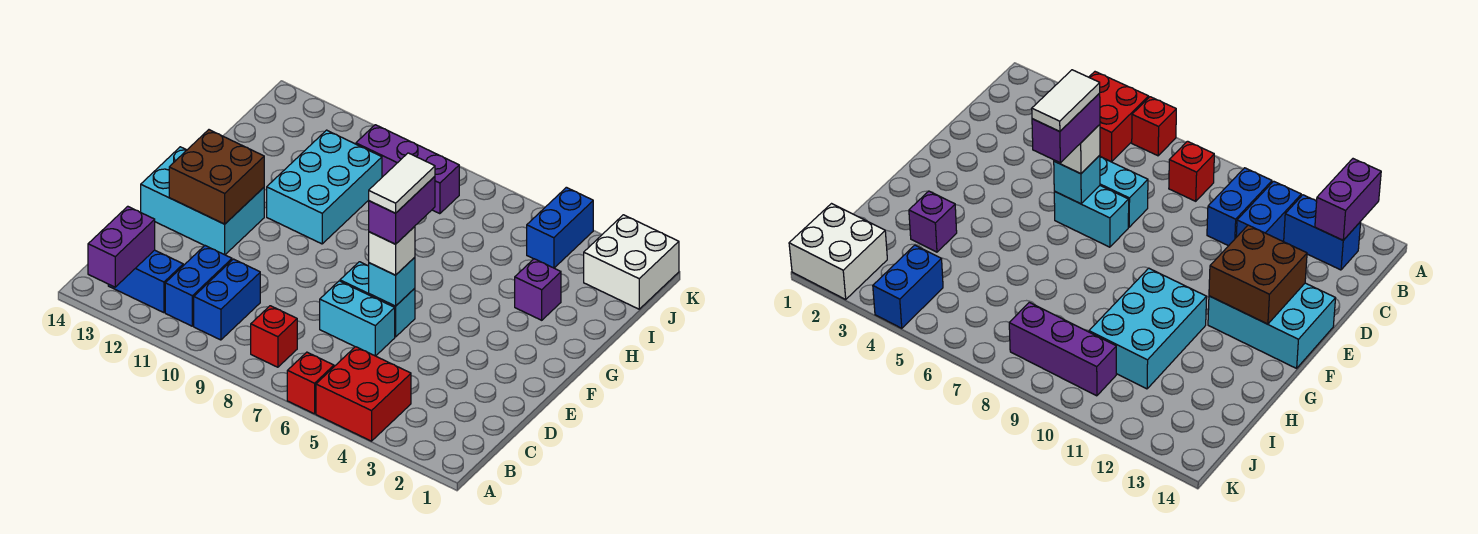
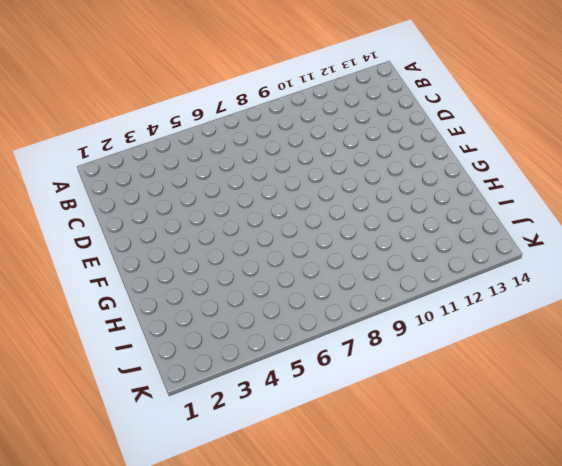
none -> red brick A4:B5 level 1
none -> red brick A6 level 1
none -> red brick B8 level 1

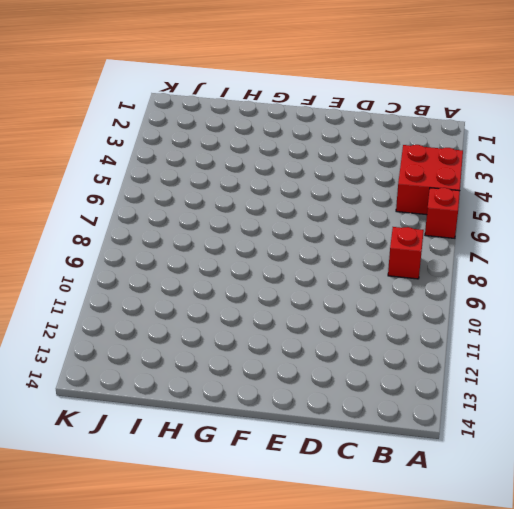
none -> blue brick B10:C10 level 1
none -> blue brick B11:C11 level 1
none -> blue brick B12:B13 level 1

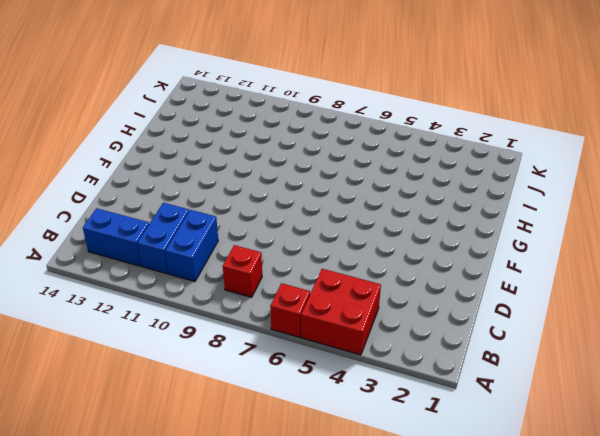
none -> cyan brick D6:D7 level 1
none -> cyan brick E6:E7 level 1
none -> cyan brick E12:F14 level 1

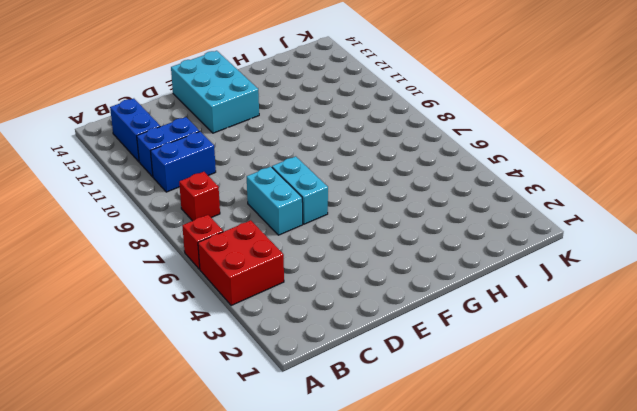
none -> cyan brick G10:I11 level 1
none -> purple brick H3 level 1
none -> white brick J1:K2 level 1

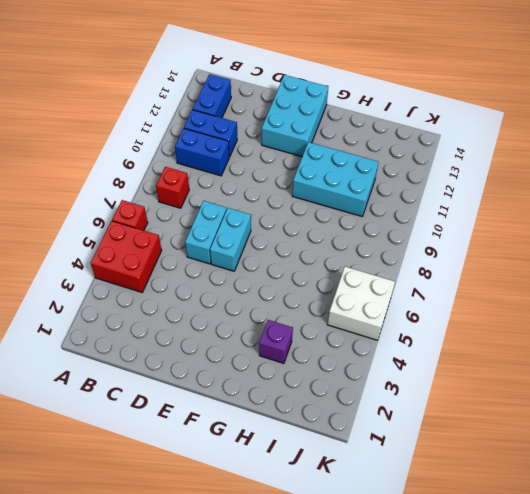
white brick J5:K6 level 1 -> white brick J1:K2 level 1
none -> blue brick J4:K4 level 1
none -> purple brick J8:J10 level 1
none -> purple brick A13:B13 level 2

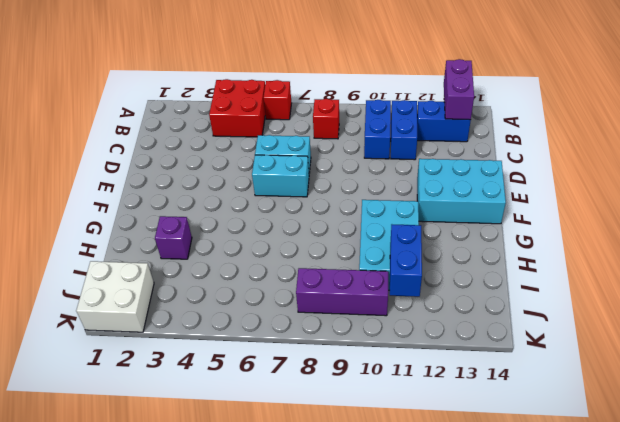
blue brick I11:J11 level 2 -> blue brick J4:K4 level 1
none -> cyan brick E6 level 2
none -> brown brick E12:F13 level 2
none -> white brick E6 level 3

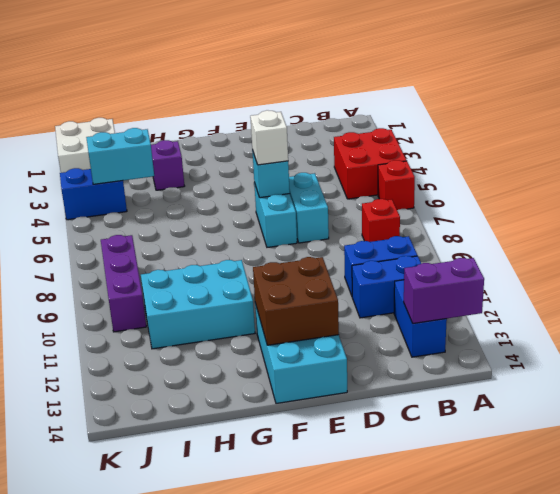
cyan brick I4:J4 level 2 -> none
none -> purple brick E6:F6 level 4
none -> white tile E6:F6 level 5

